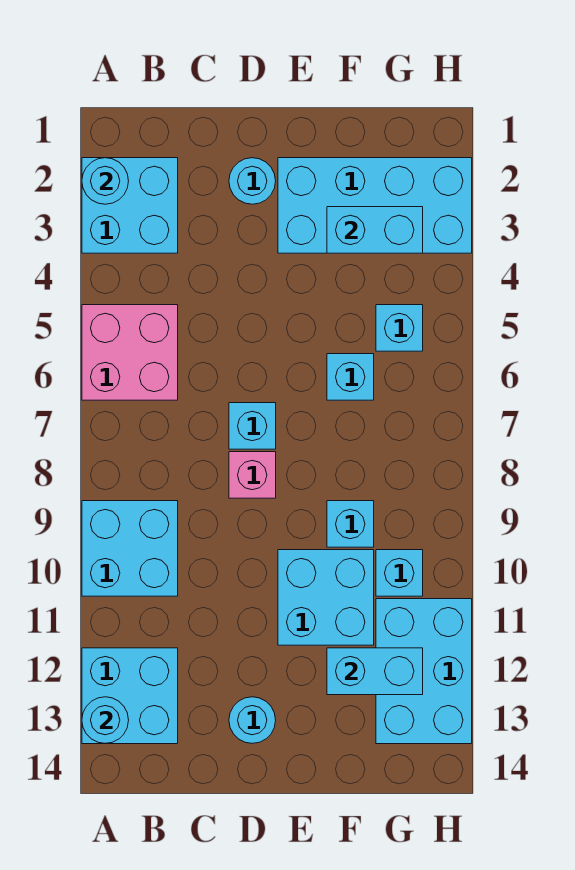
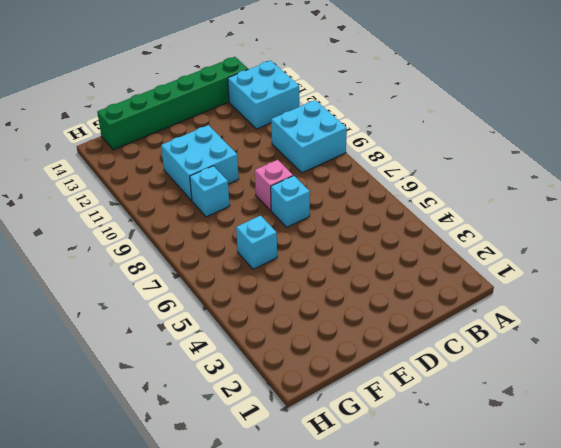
green brick B14:G14 level 1 -> none
none -> cyan brick A2:B3 level 1
none -> pink brick A5:B6 level 1
none -> cyan round brick D2 level 1

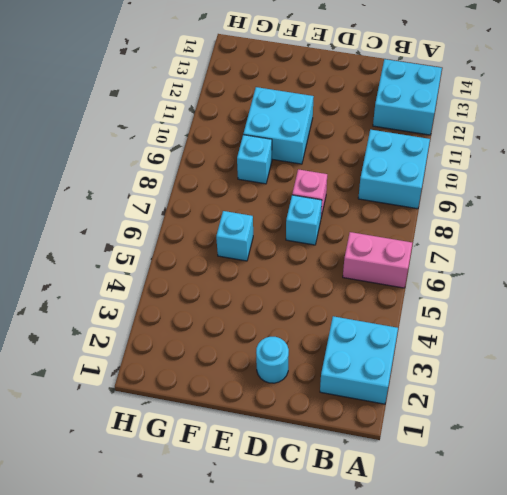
pink brick A6:B6 level 1 -> pink brick A5:B6 level 1
none -> cyan round brick D13 level 1
none -> cyan brick E2:H3 level 1
none -> cyan brick G5 level 1

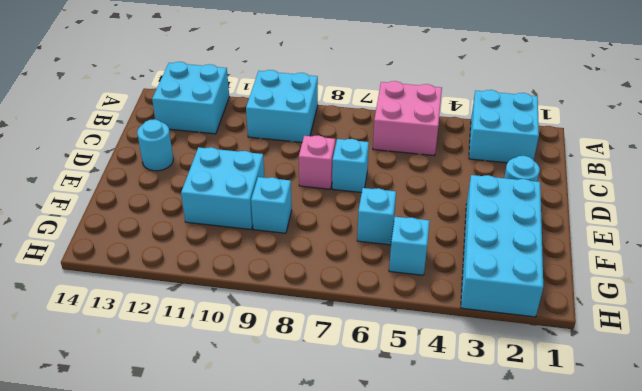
none -> cyan brick G10 level 1
none -> cyan brick G11:H13 level 1
none -> cyan round brick A2 level 2

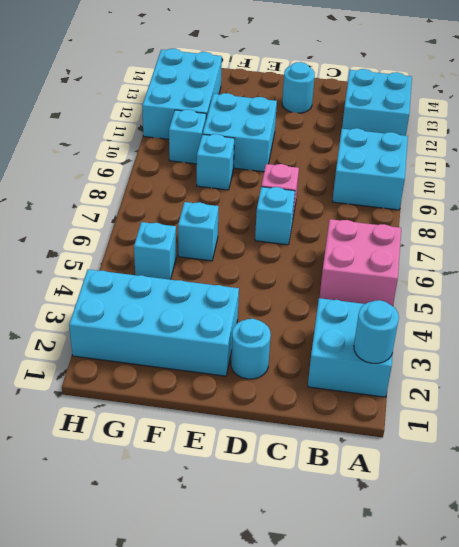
none -> cyan round brick A13 level 2
none -> cyan brick F3:G3 level 2
none -> cyan brick F12:G12 level 2

